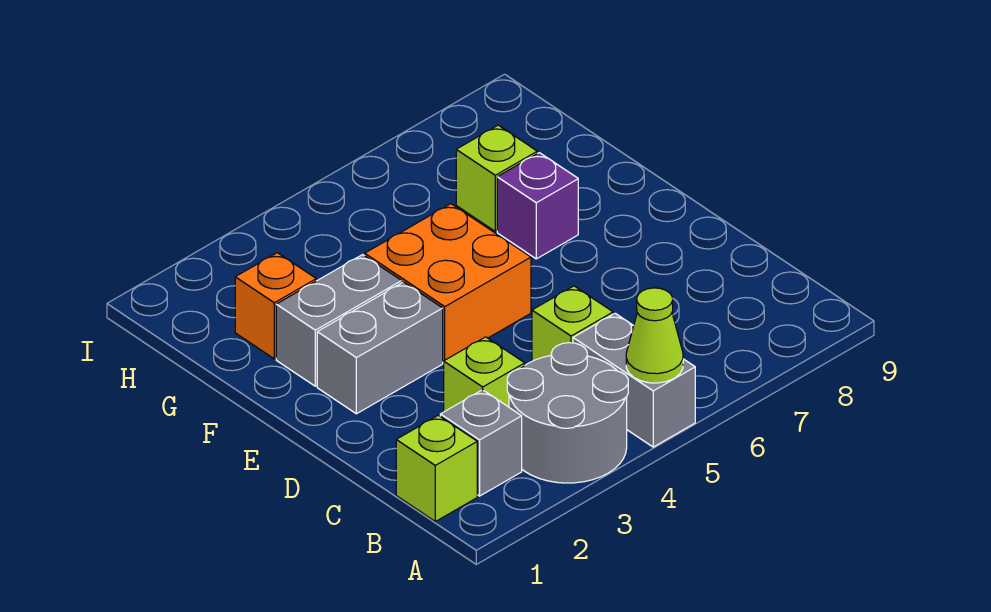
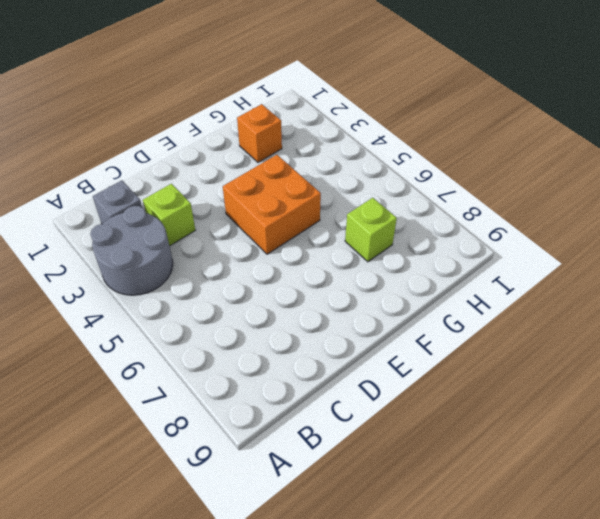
none -> grey brick A5:B5 level 1
none -> lime brick B1 level 1
none -> lime brick C5 level 1

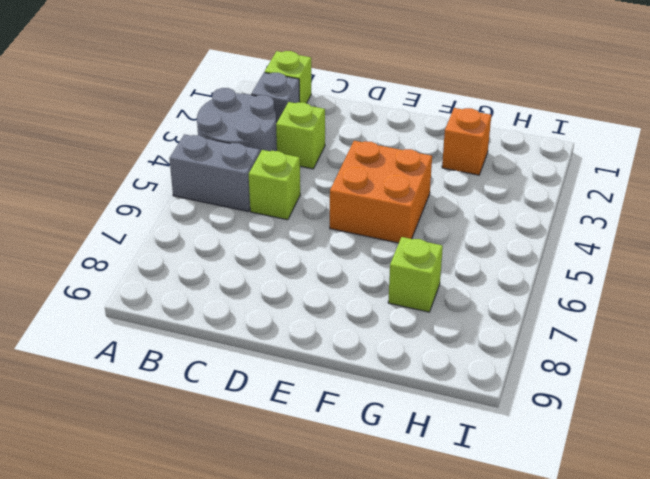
none -> grey brick E2:E3 level 1
none -> grey brick F2:F3 level 1
none -> purple brick F7 level 1

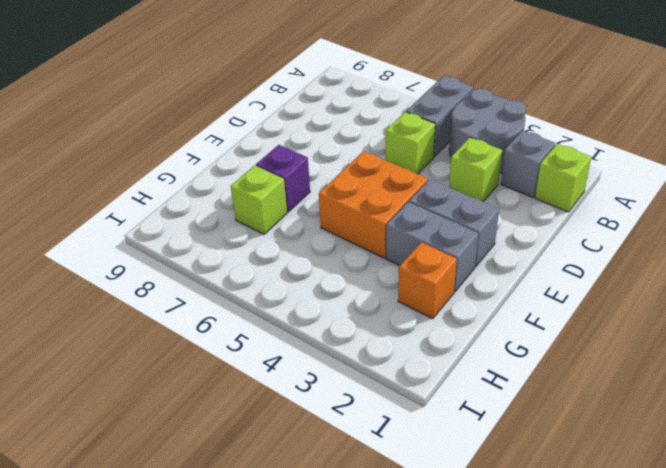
none -> lime cone A5 level 2

